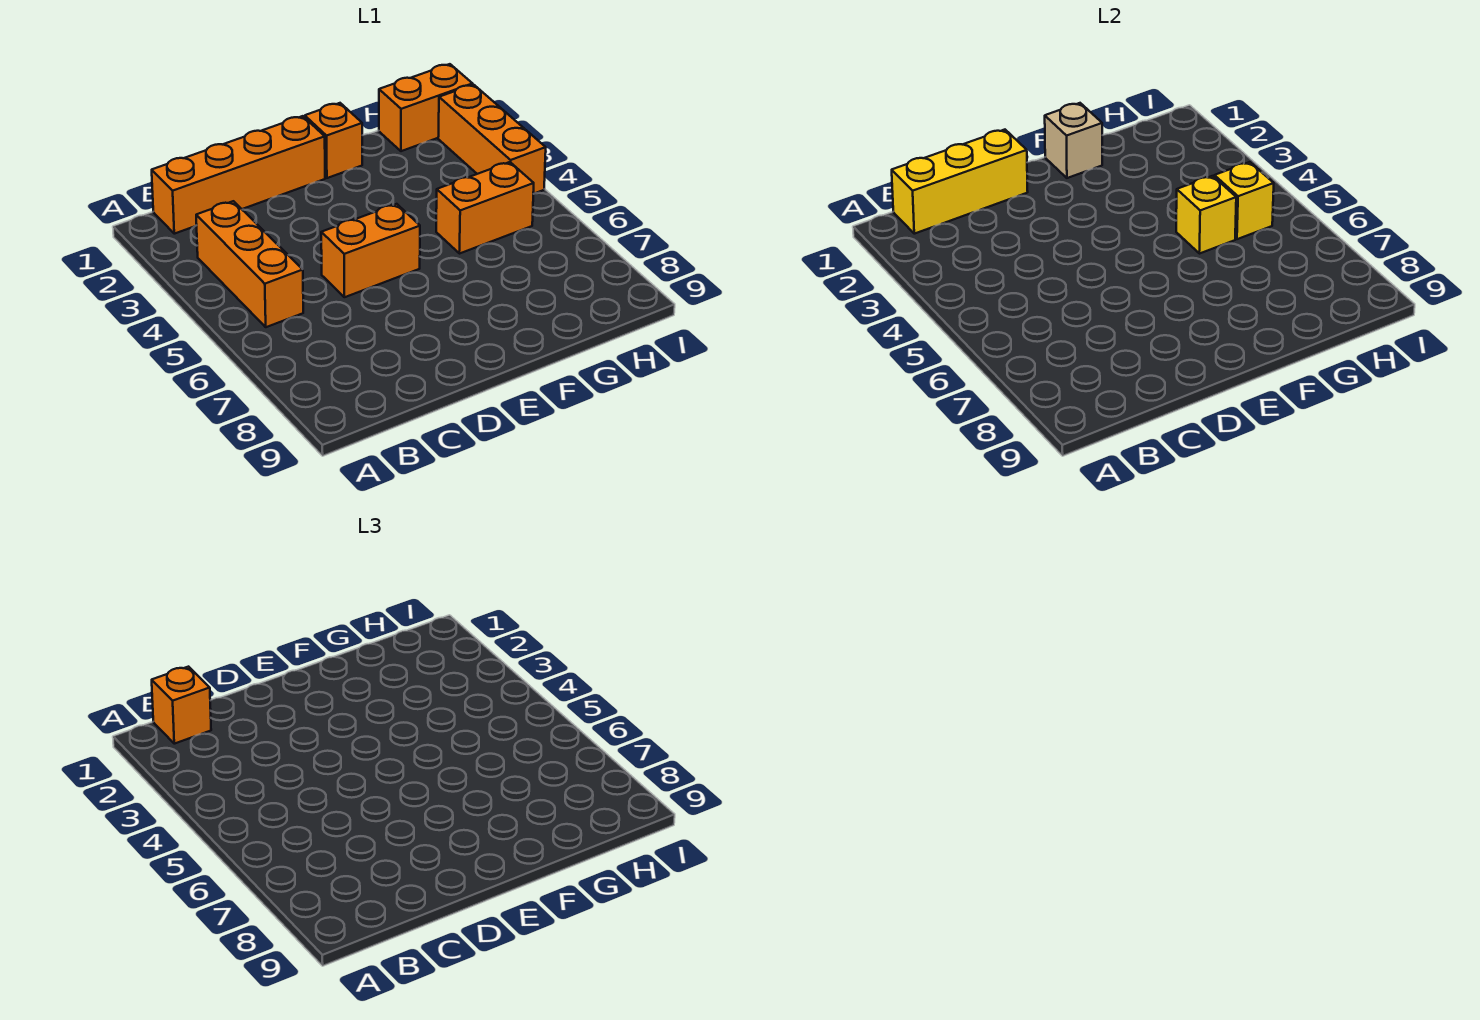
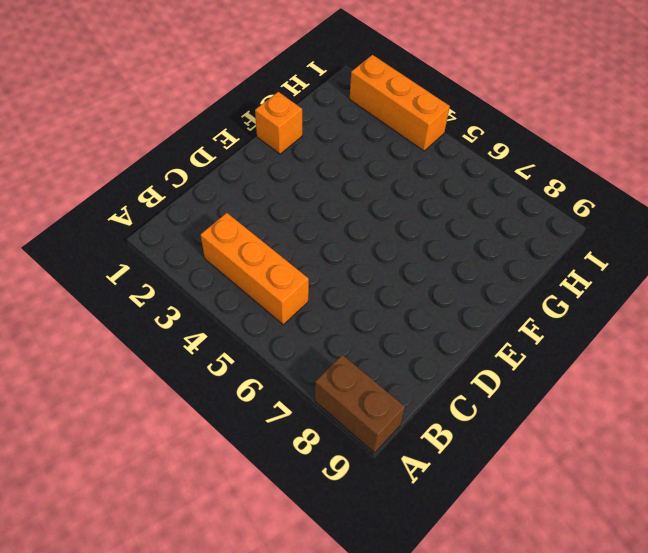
brown brick A8:A9 level 1 -> none
none -> orange brick B1:E1 level 1
none -> orange brick D5:E5 level 1
none -> orange brick G5:H5 level 1

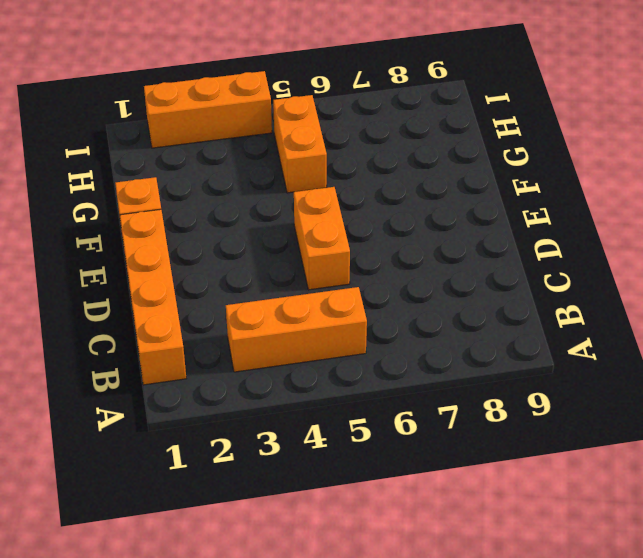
none -> orange brick H1:I1 level 1
none -> yellow brick B1:D1 level 2
none -> tan brick F1 level 2

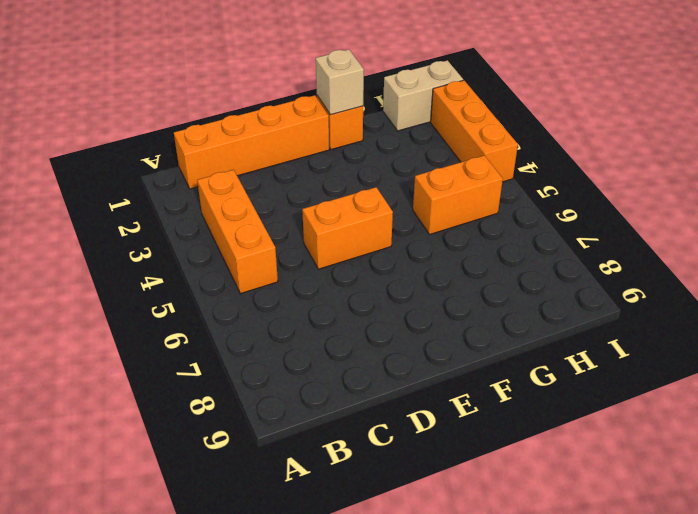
tan brick H1:I1 level 1 -> orange brick H1:I1 level 1
none -> yellow brick B1:D1 level 2
none -> yellow brick G5 level 2
none -> yellow brick H5 level 2

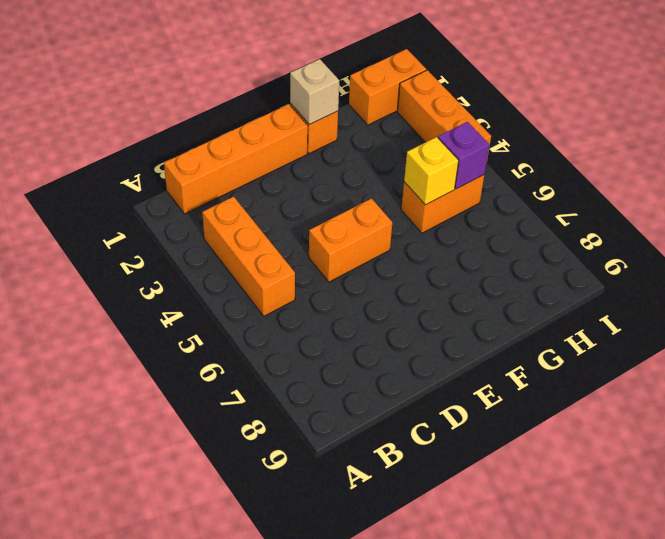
purple brick H5 level 2 -> yellow brick H5 level 2
none -> yellow brick B1:D1 level 2
none -> orange brick B1 level 3

